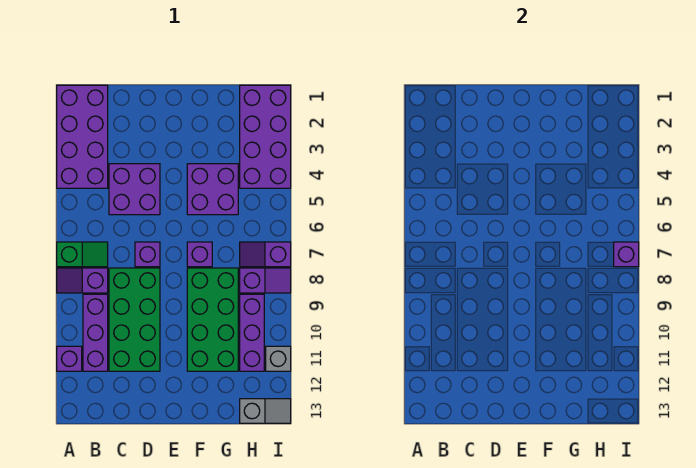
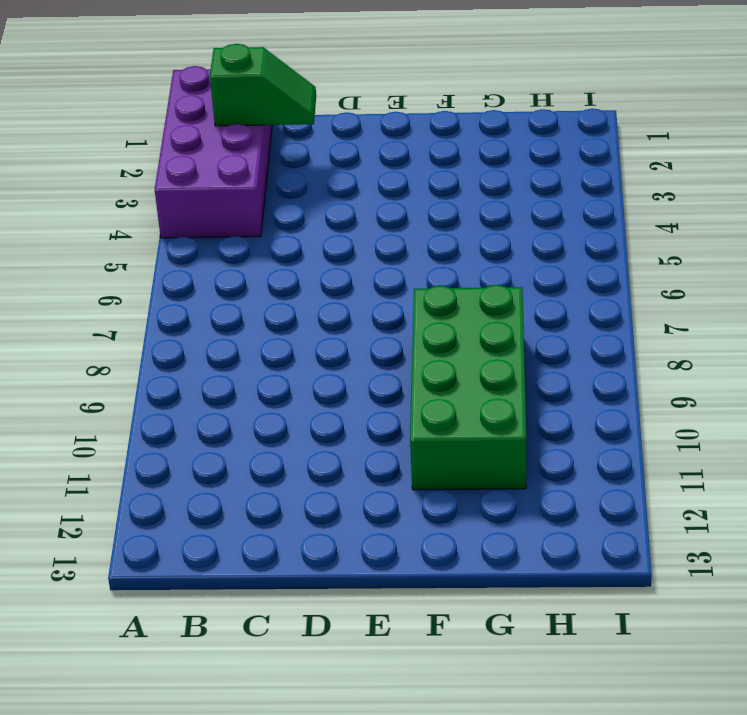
green slope B2:C2 level 2 top B -> green slope A7:B7 level 1 top A
none -> purple slope A8:B8 level 1 top B
none -> purple brick A11 level 1
none -> purple brick B9:B11 level 1

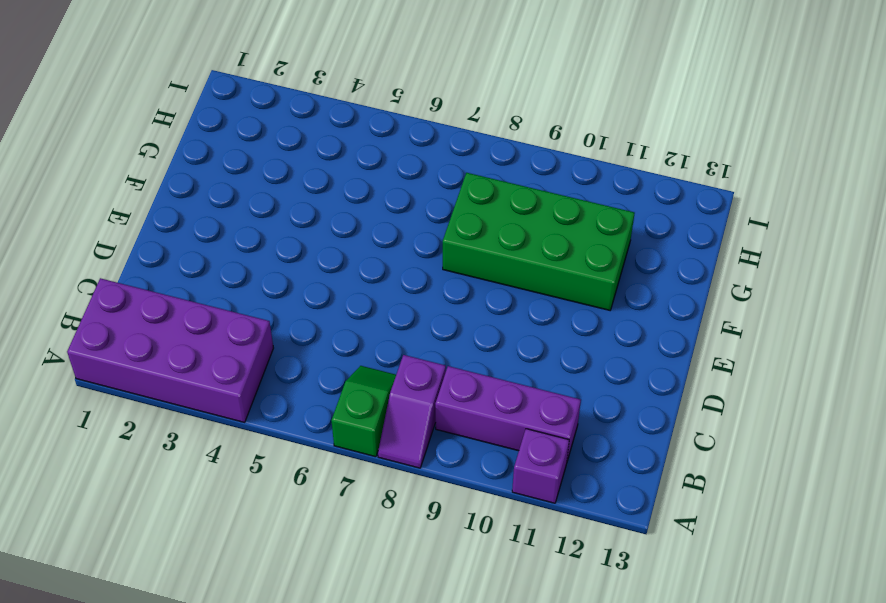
none -> purple brick C4:D5 level 1
none -> green brick C8:D11 level 1
none -> purple brick D7 level 1

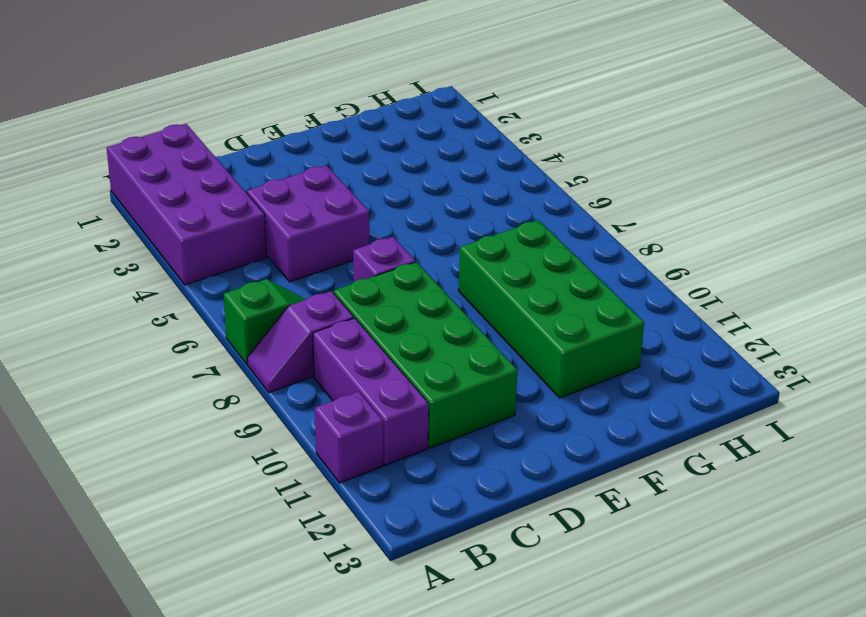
none -> purple brick F4:G5 level 1
none -> purple brick F7 level 1
none -> purple brick H1:I4 level 1

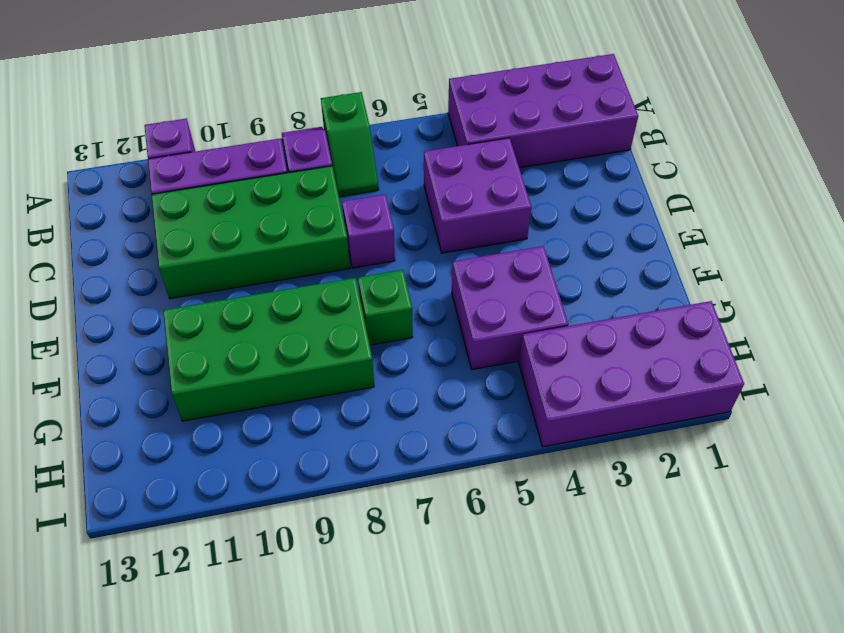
green brick F7 level 1 -> purple brick F7 level 1
none -> purple slope H7:I7 level 1 top I
none -> purple slope H8:I8 level 1 top H
none -> purple brick H9:H11 level 1

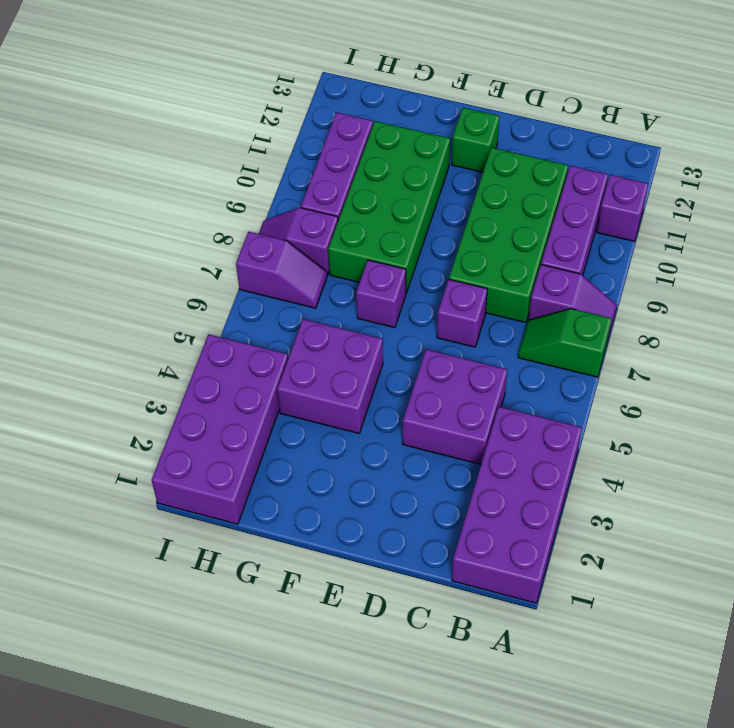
green brick E12 level 1 -> none
none -> grey slope H13:I13 level 1 top H
none -> grey brick I11 level 1
none -> purple brick I7 level 2

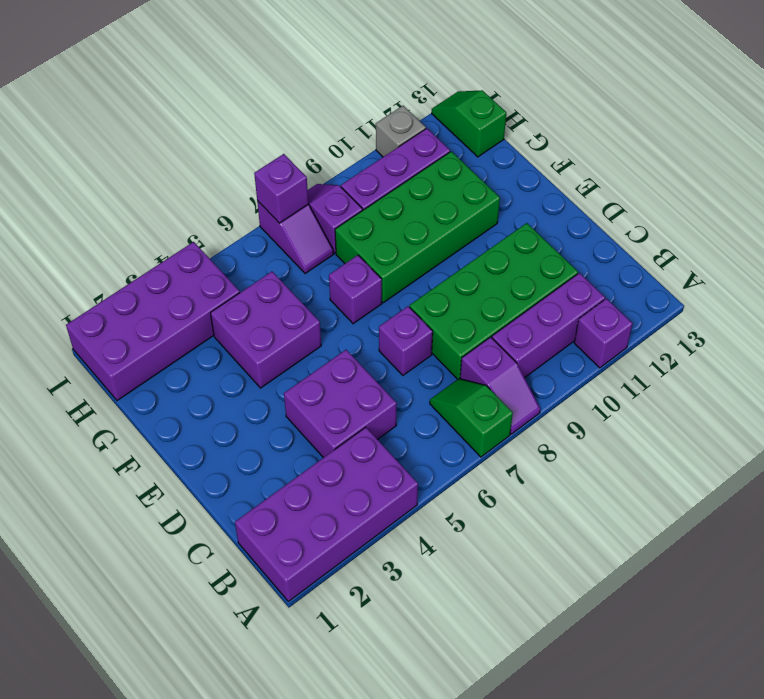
green slope H13:I13 level 1 top H -> grey slope H13:I13 level 1 top H

